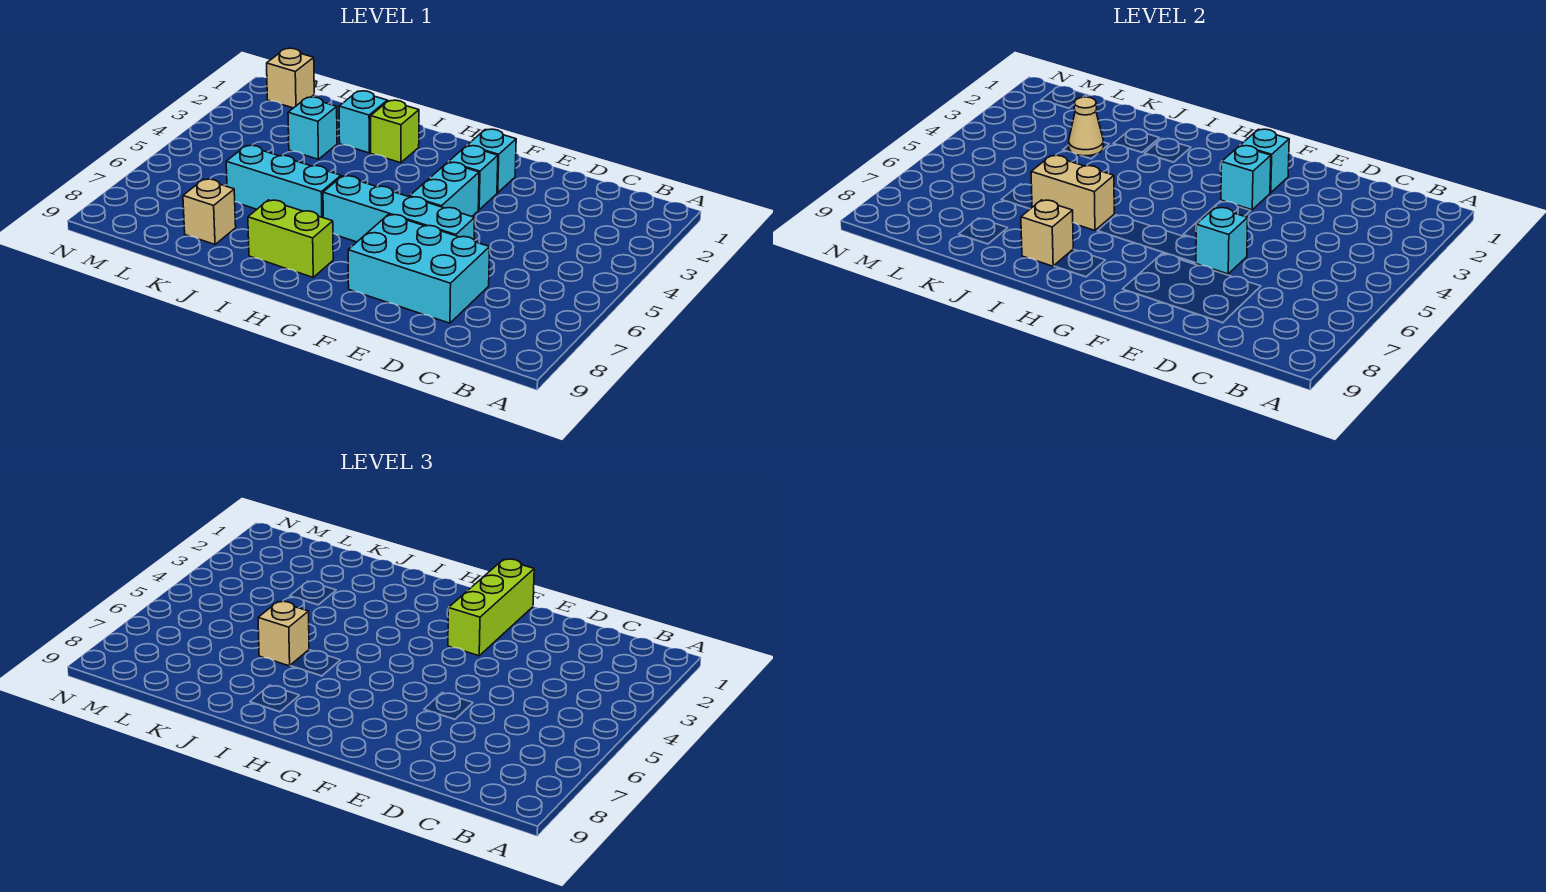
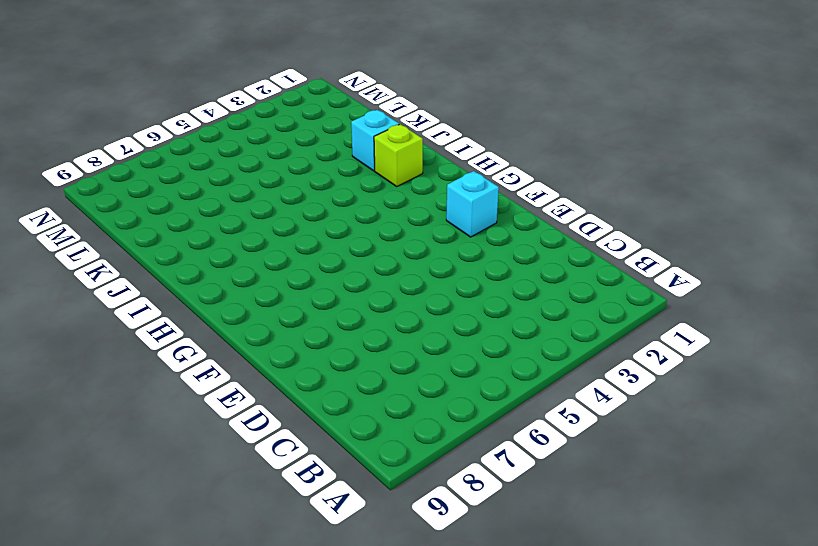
none -> cyan brick D7:F8 level 1
none -> cyan brick E6:H6 level 1
none -> cyan brick F3 level 1

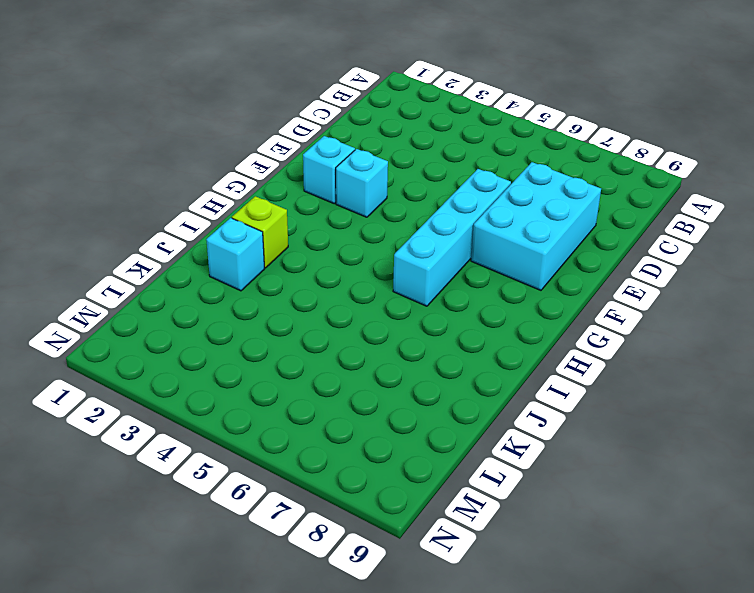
none -> cyan brick F4:F5 level 1
none -> lime brick H8:I8 level 1
none -> cyan brick I6:K6 level 1

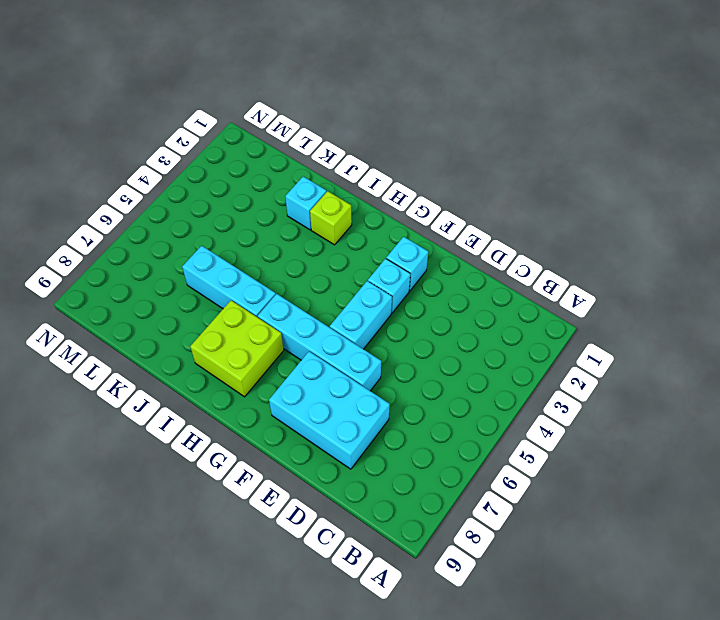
lime brick H7:I8 level 1 -> lime brick H8:I8 level 1
none -> cyan brick K3 level 1
none -> tan brick K8 level 1
none -> tan brick M1 level 1

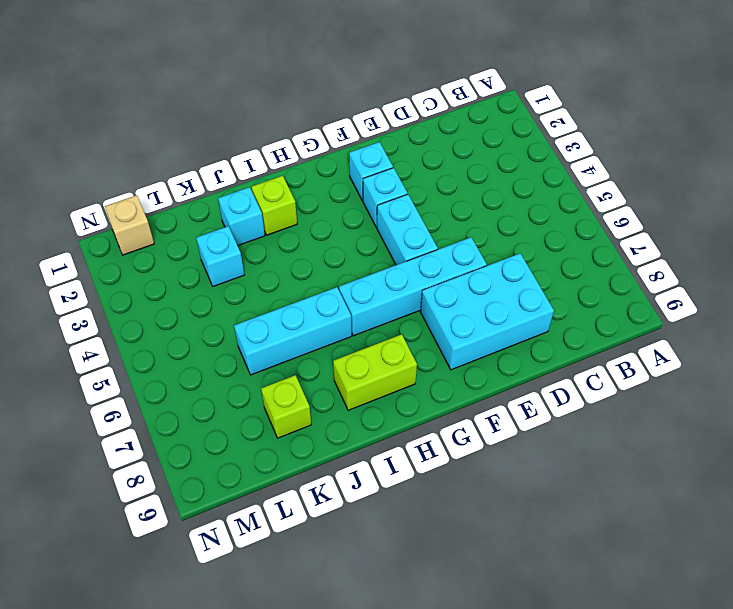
lime brick K8 level 1 -> tan brick K8 level 1
none -> cyan brick E6 level 2
none -> cyan brick F2 level 2
none -> cyan brick F3 level 2

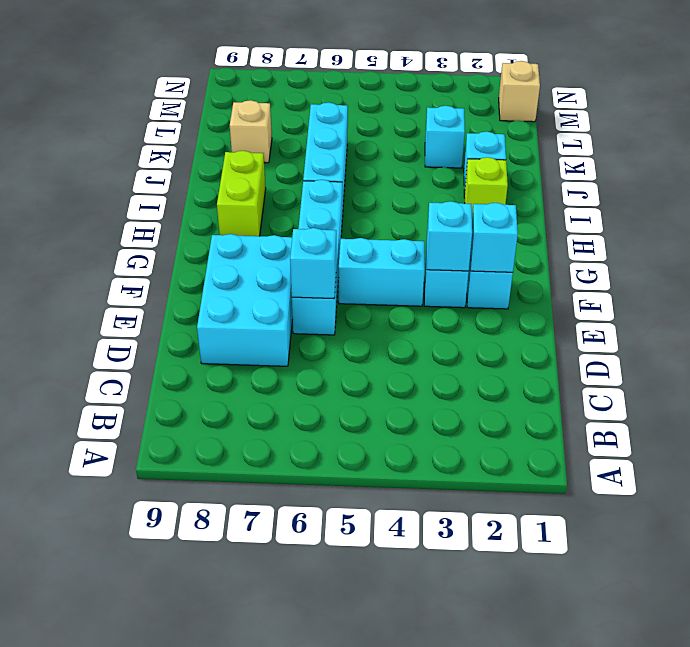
none -> tan brick I6:J6 level 2
none -> tan brick I8 level 2
none -> tan cone K3 level 2

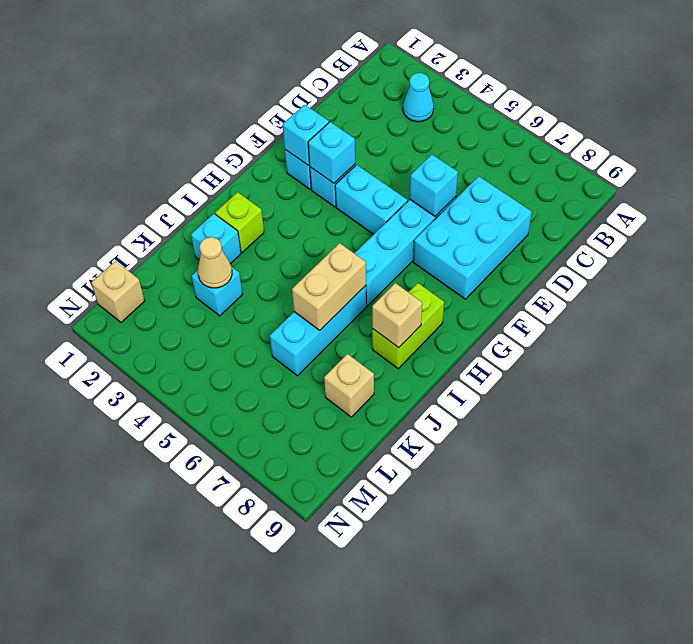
cyan cone B3 level 1 -> none
none -> lime brick F1:F3 level 3
none -> tan brick J6 level 3

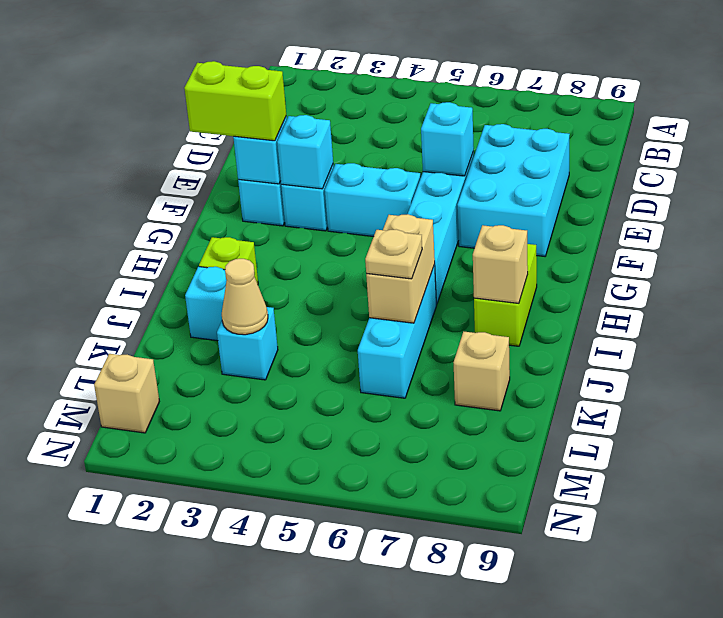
lime brick F1:F2 level 3 -> lime brick F1:F3 level 3
tan plate J6 level 3 -> tan brick J6 level 3

